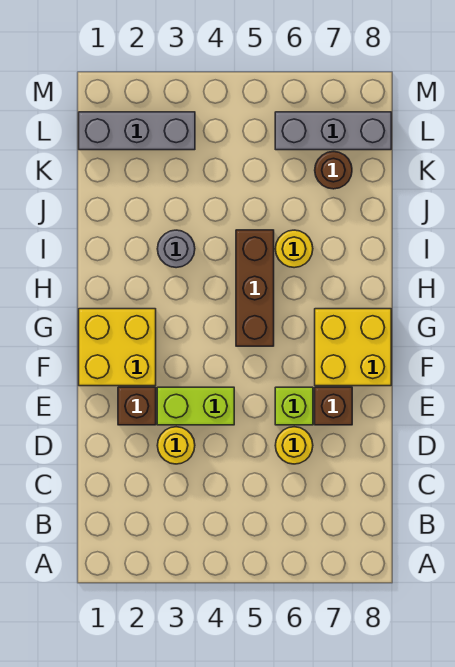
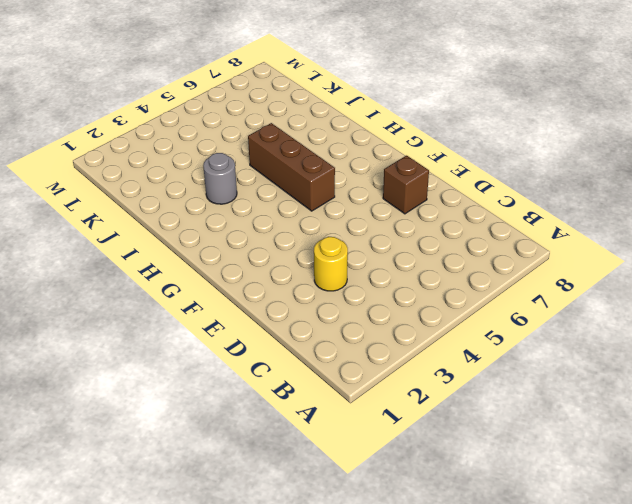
none -> yellow round brick D6 level 1
none -> brown brick E2 level 1
none -> lime brick E3:E4 level 1

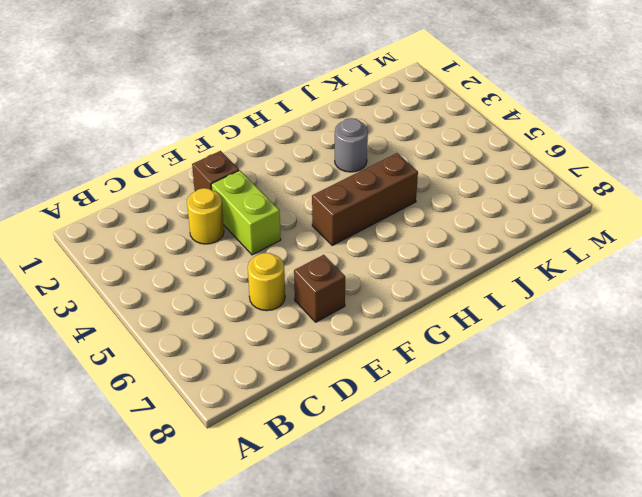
none -> lime brick E6 level 1
none -> yellow brick F1:G2 level 1
none -> yellow brick F7:G8 level 1

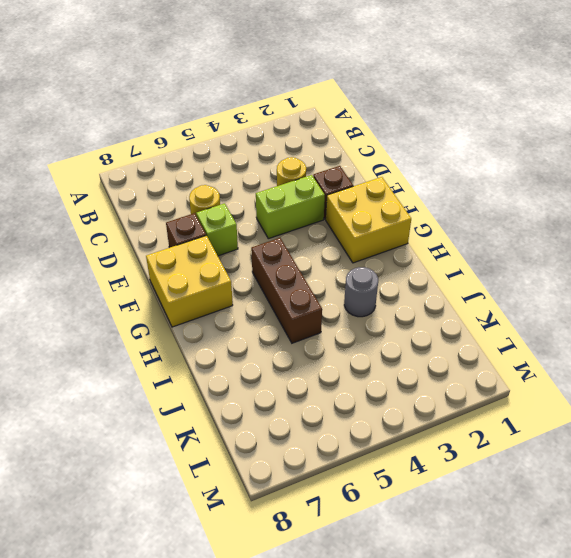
none -> yellow round brick I6 level 1
none -> brown round brick K7 level 1
none -> grey brick L1:L3 level 1

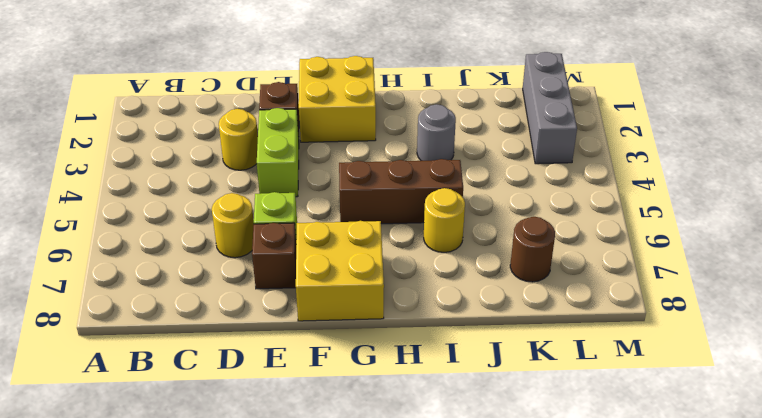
none -> grey brick L6:L8 level 1

